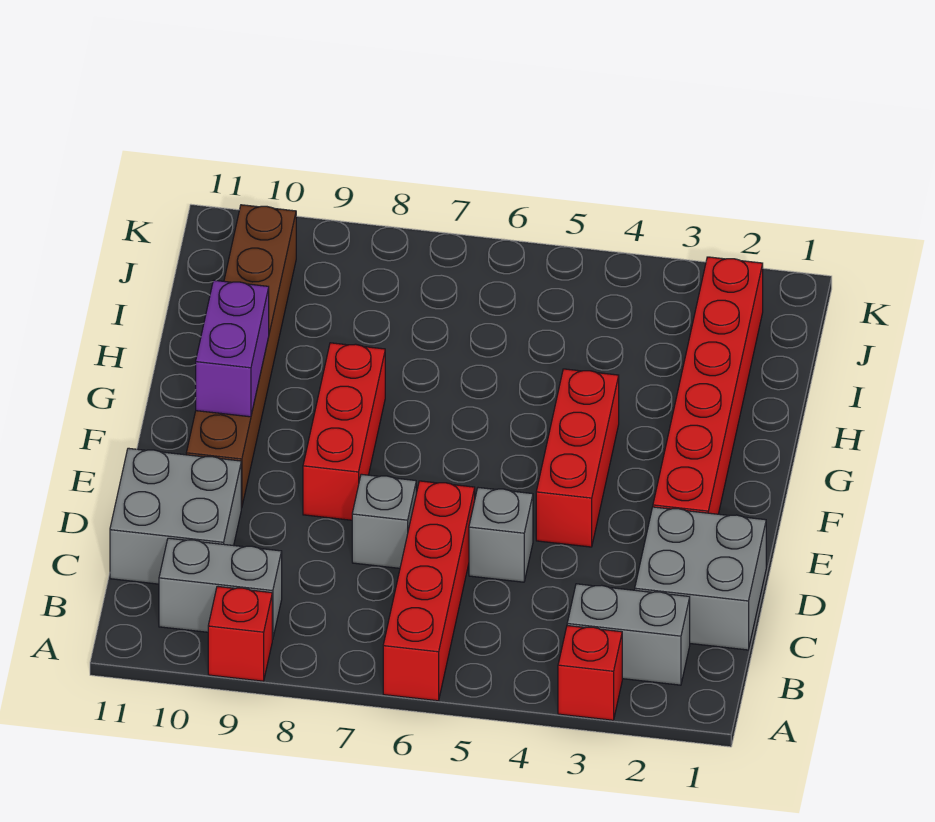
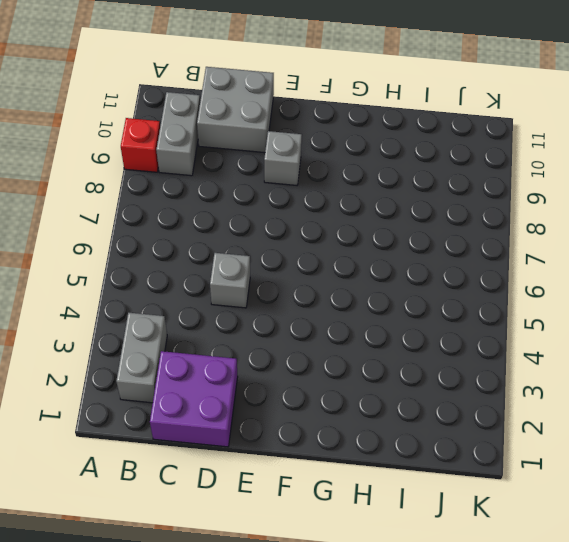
purple brick C1:D2 level 1 -> grey brick C1:D2 level 1
grey brick E9 level 1 -> grey brick D7 level 1
none -> red brick A3 level 1
none -> red brick A6:D6 level 1
none -> red brick E2:J2 level 1

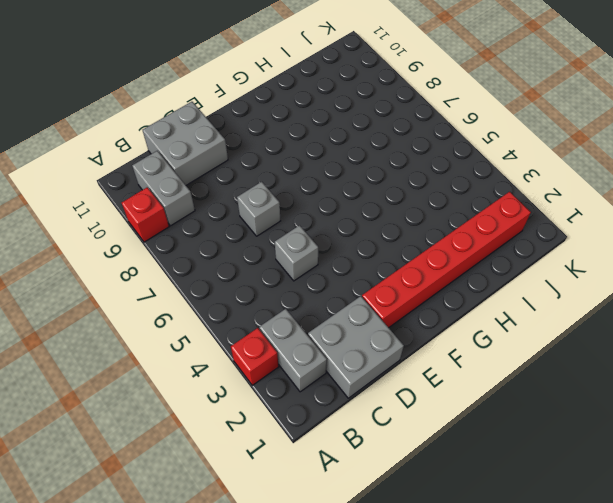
none -> red brick A6:D6 level 1
none -> red brick E4:G4 level 1
none -> red brick E8:G8 level 1

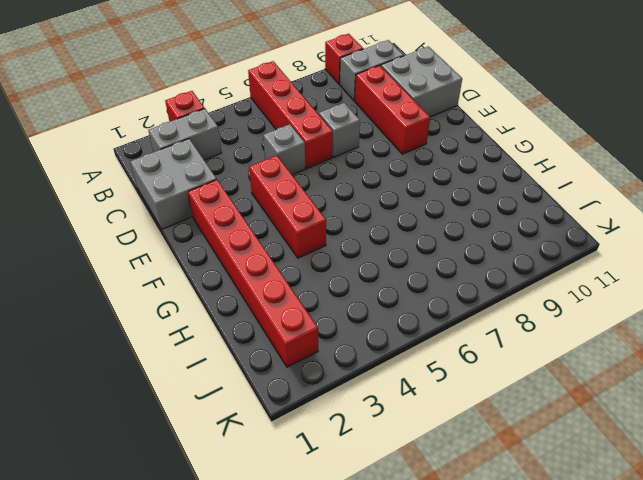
red brick C9:E9 level 1 -> red brick E8:G8 level 1
none -> brown brick E10:J10 level 1
none -> purple brick F10:G10 level 2

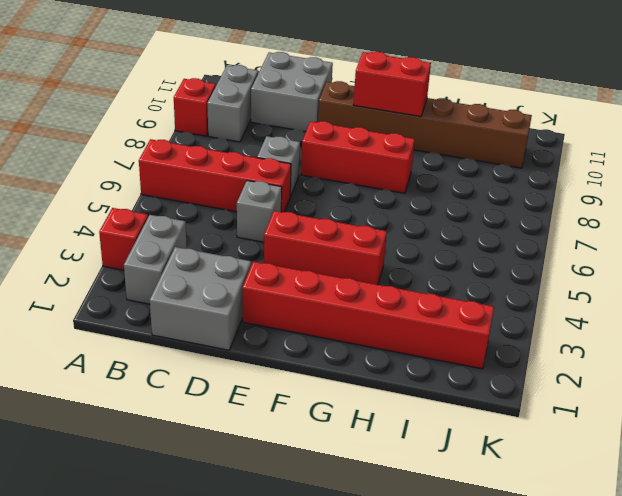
red brick F10:G10 level 2 -> purple brick F10:G10 level 2

